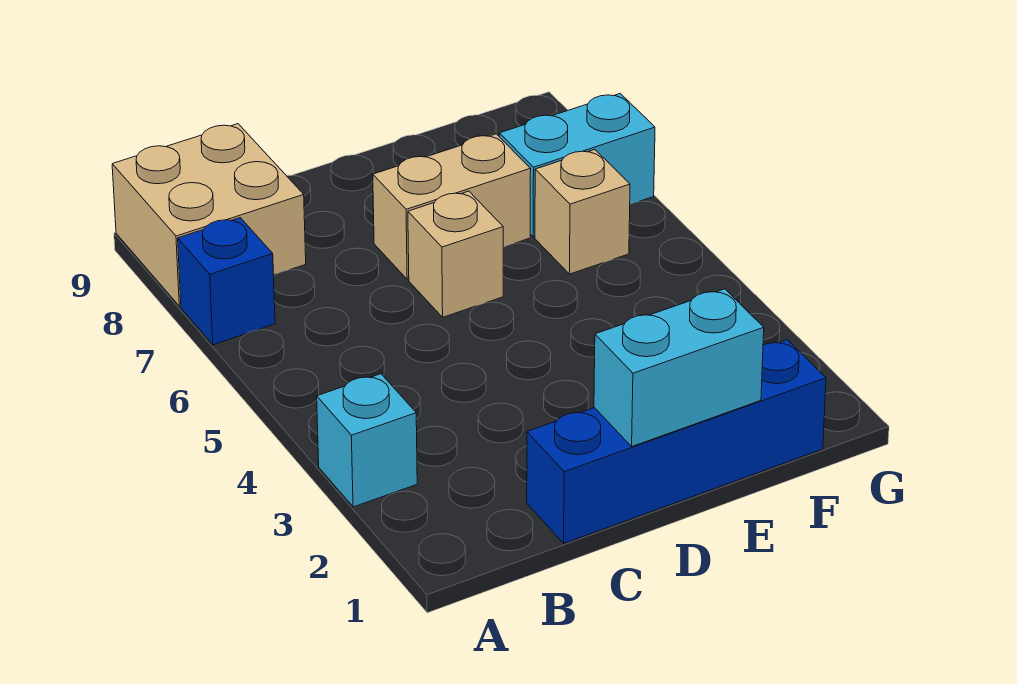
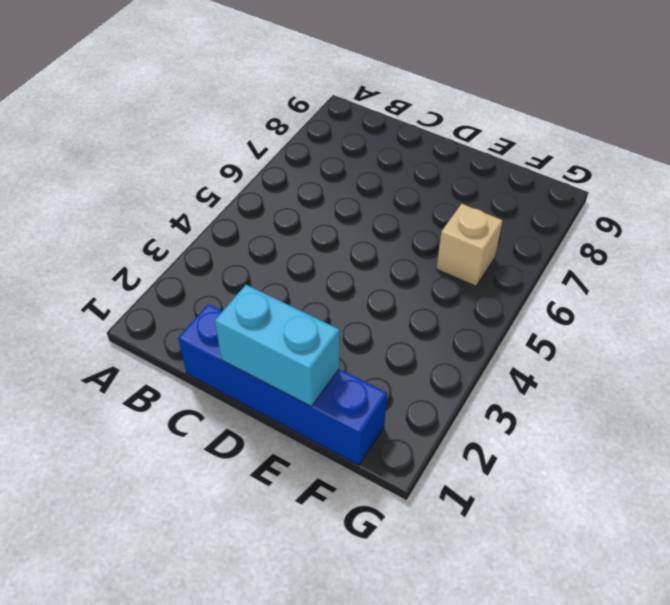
none -> cyan brick A3 level 1
none -> blue brick A7 level 1

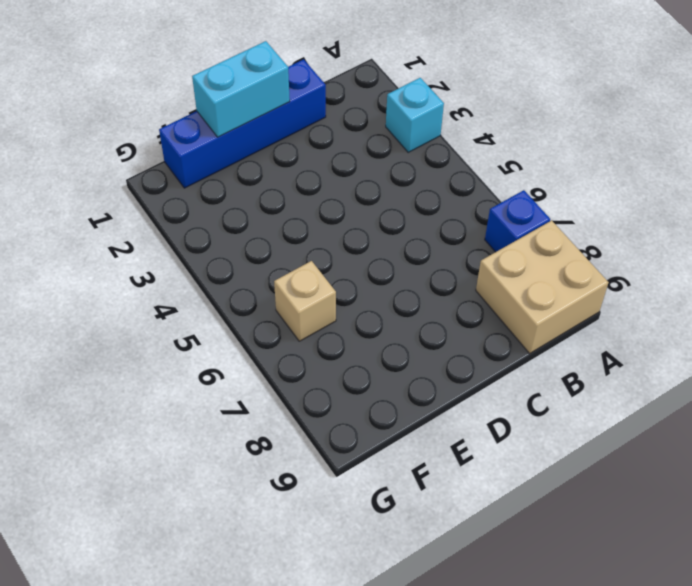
none -> tan brick D6 level 1
none -> tan brick D7:E7 level 1

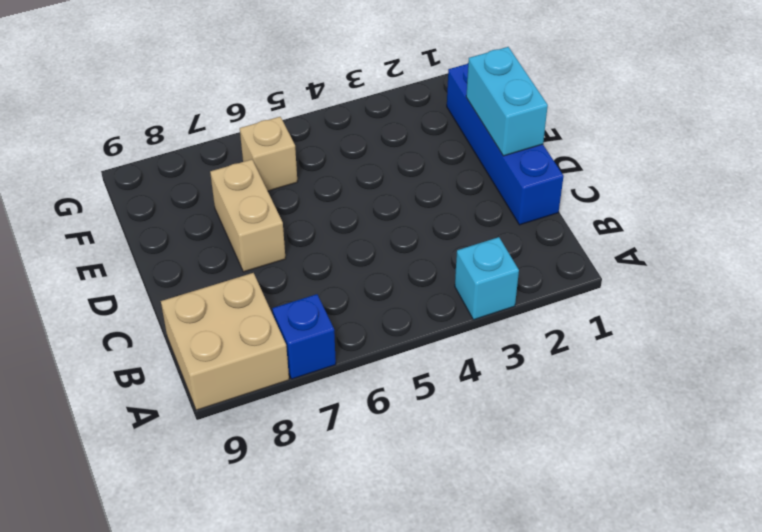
none -> tan brick D6 level 1
none -> cyan brick F7:G7 level 1

